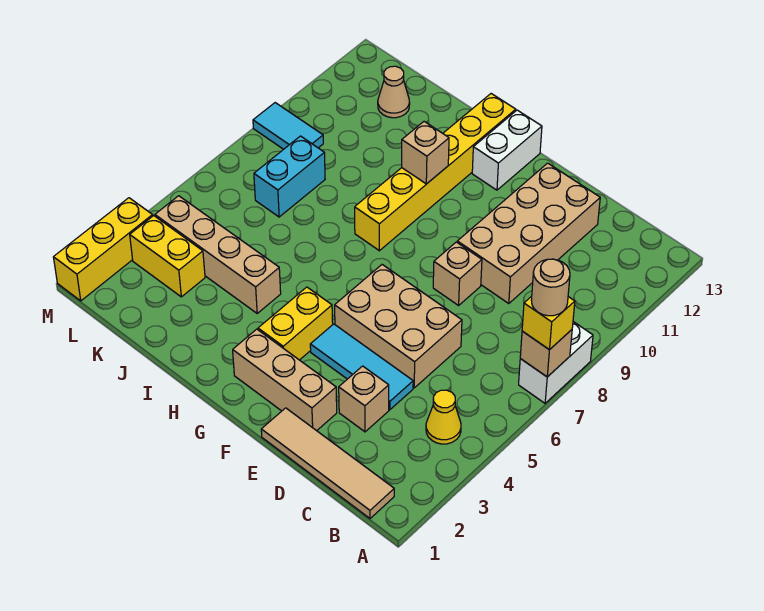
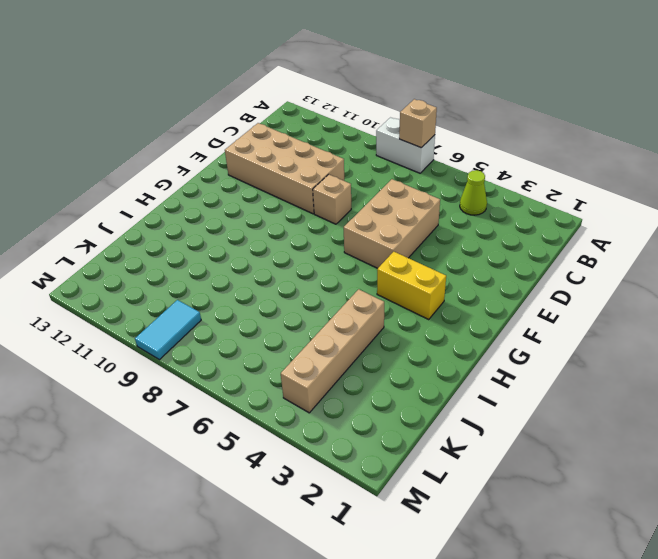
lime cone B4 level 1 -> yellow cone B4 level 1
none -> tan tile B1:E1 level 1
none -> tan brick D3 level 1
none -> cyan tile D4:F4 level 1

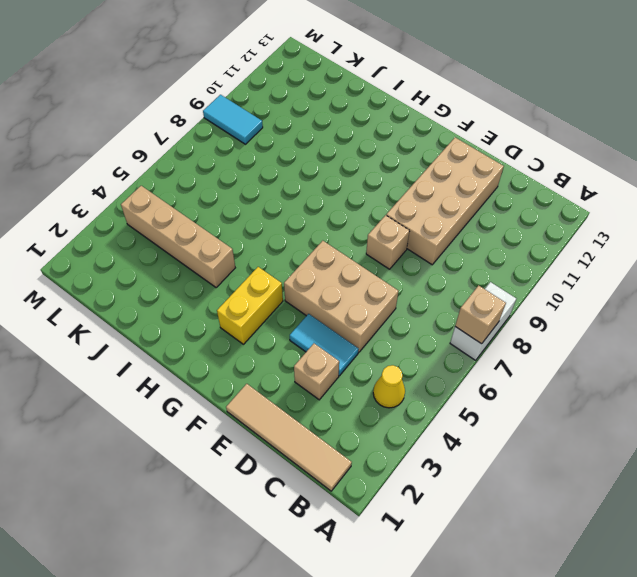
cyan tile D4:E4 level 1 -> cyan tile D4:F4 level 1
none -> tan brick E2:G2 level 1
none -> white brick G12:G13 level 1
none -> yellow brick H8:H13 level 1

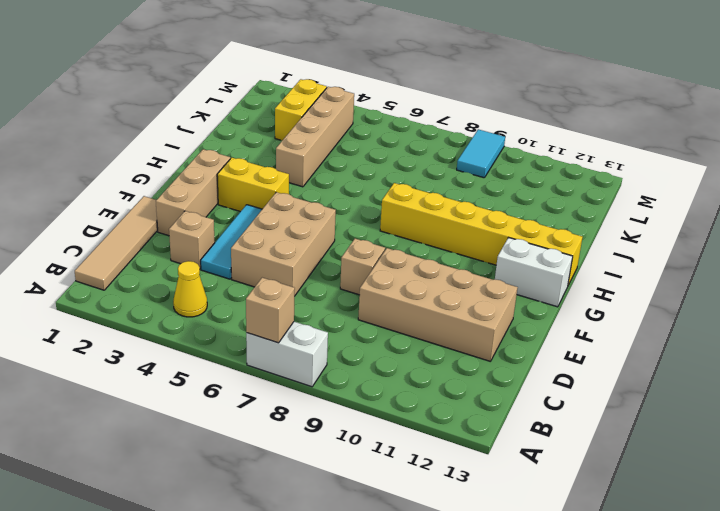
none -> cyan brick K7:K8 level 1
none -> tan cone K12 level 1
none -> yellow brick M1:M3 level 1

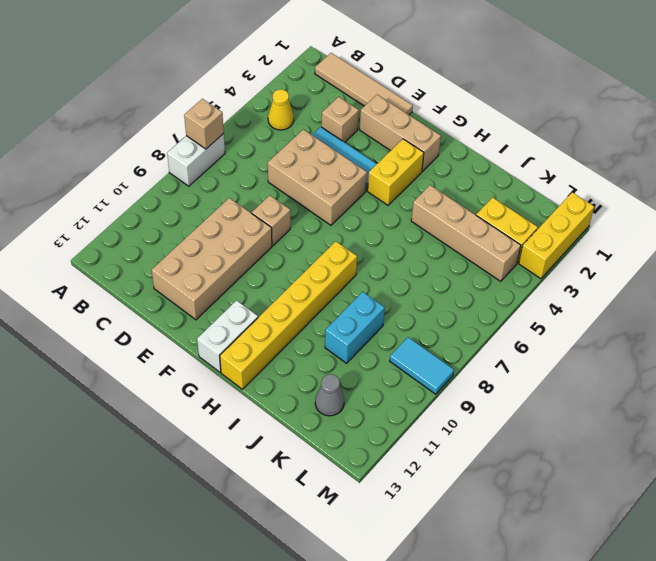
cyan brick J9:J10 level 1 -> cyan brick K7:K8 level 1
grey cone K12 level 1 -> tan cone K12 level 1
none -> tan brick H10 level 2
none -> yellow brick A7 level 3
none -> tan round brick A7 level 4

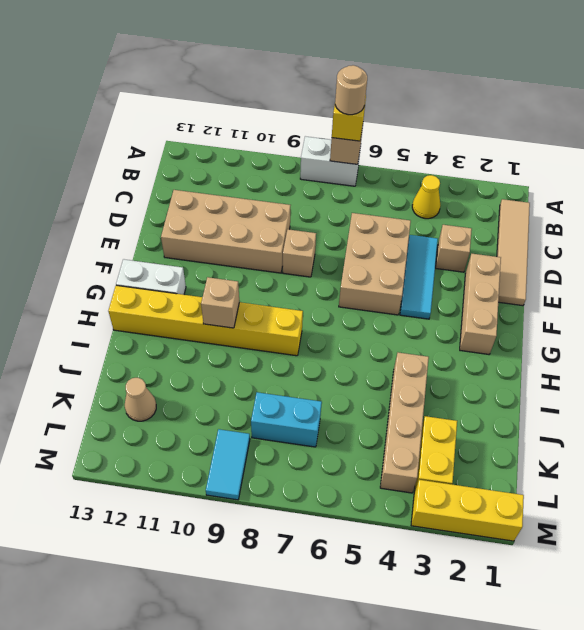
none -> yellow brick G3:G4 level 1

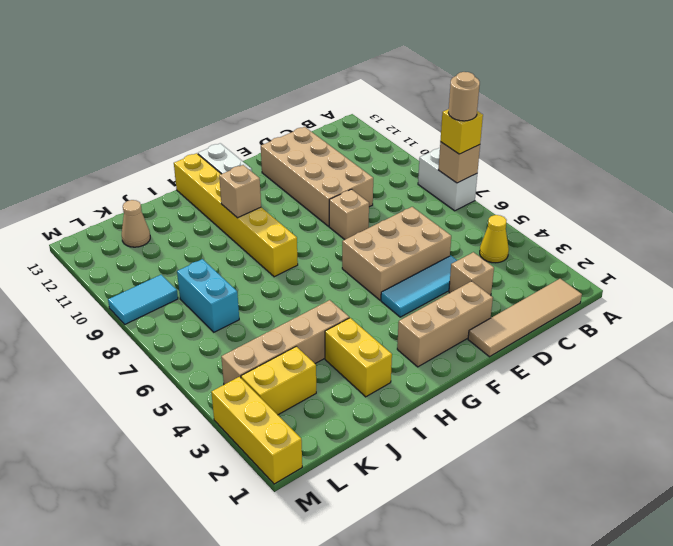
yellow brick I2:I3 level 1 -> yellow brick G3:G4 level 1

